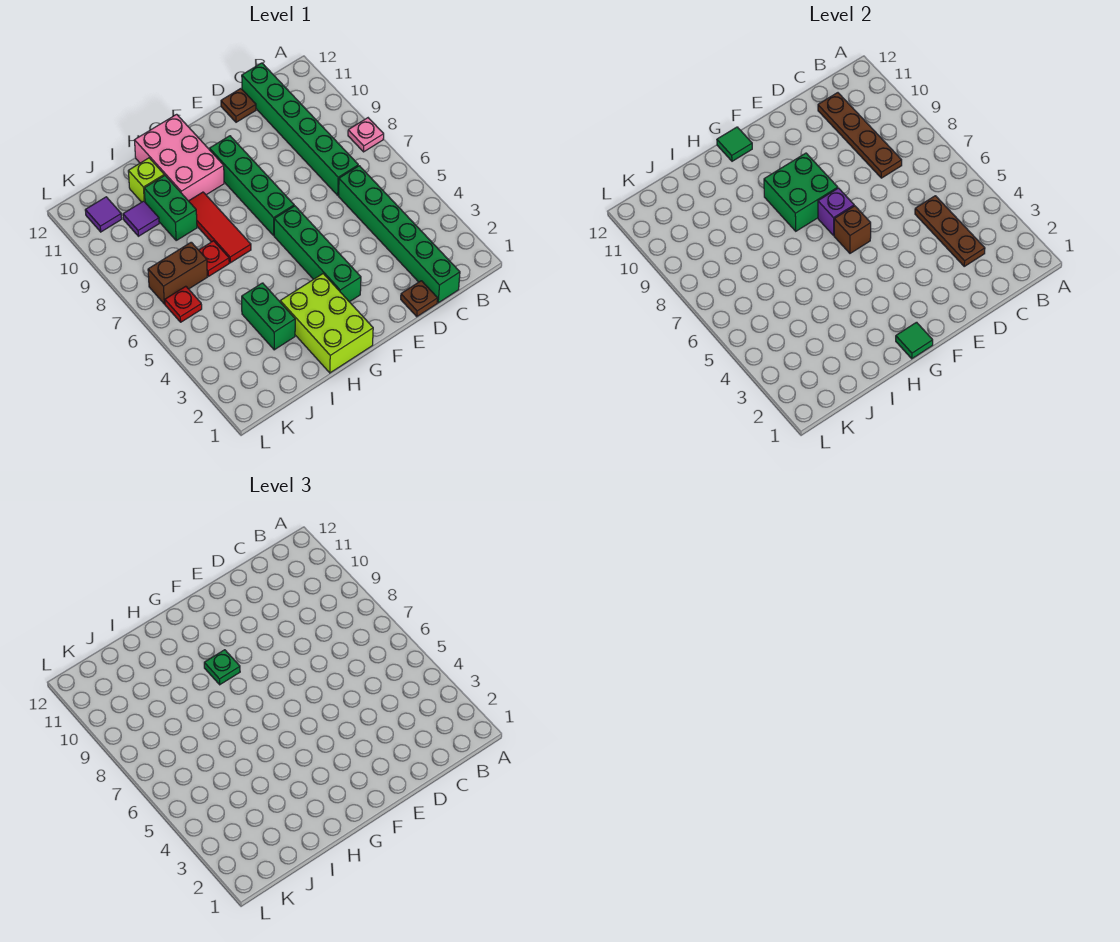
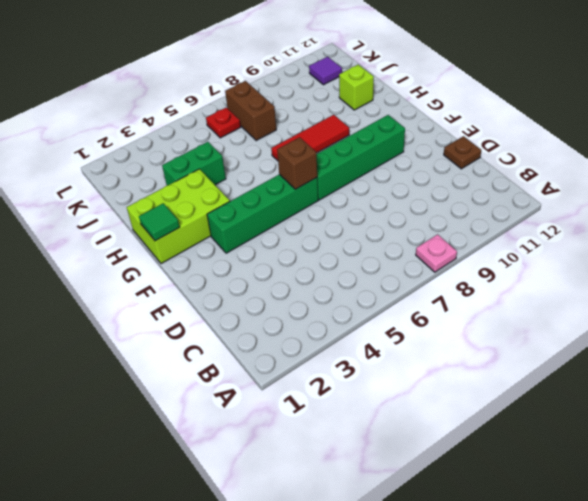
none -> green brick C1:C6 level 1
none -> green brick C7:C12 level 1
none -> brown plate D1 level 1

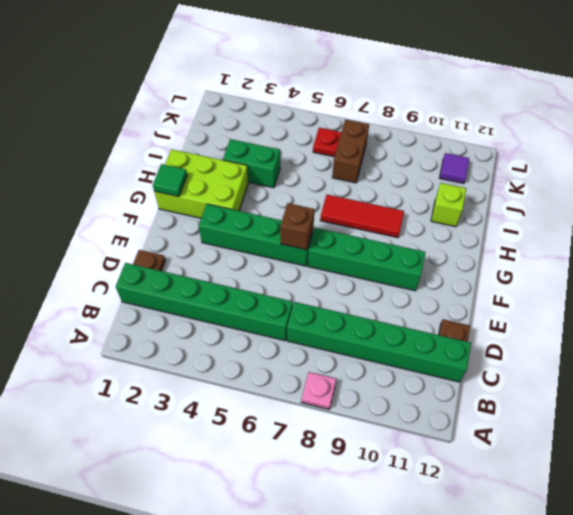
none -> pink brick G10:H12 level 1
none -> red plate I7 level 1
none -> green brick I9:I10 level 1

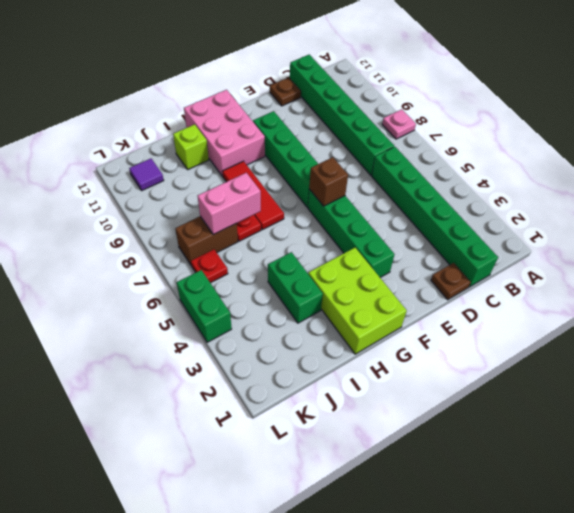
pink brick I7:J7 level 2 -> none
green brick L4:L5 level 1 -> green brick I9:I10 level 1
none -> purple tile J10 level 1
none -> brown plate C3:C5 level 2
none -> brown plate C8:C11 level 2

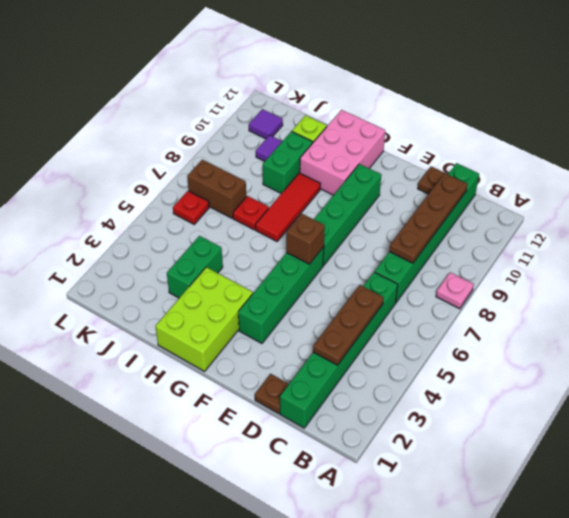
none -> purple brick F7 level 2
none -> green brick F8:G9 level 2
none -> green tile G1 level 2

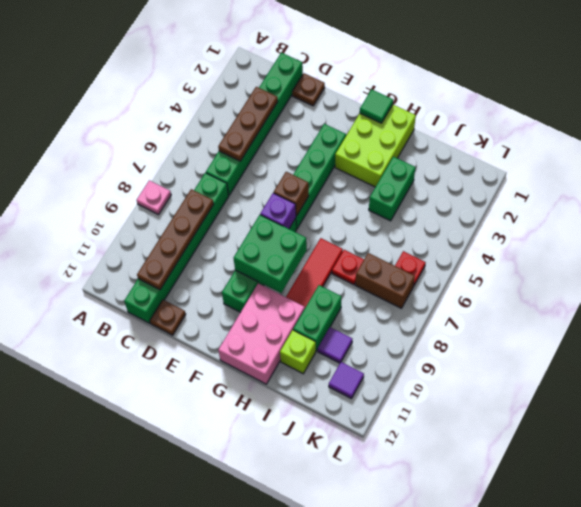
none -> green tile G12 level 2
none -> green plate G9 level 3

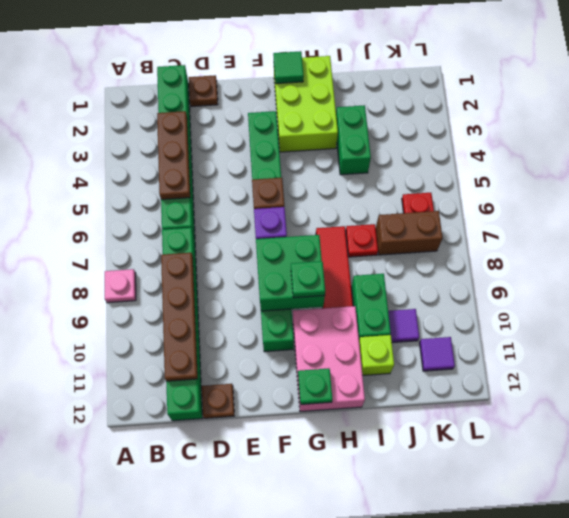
green plate G12 level 2 -> green tile G12 level 2

